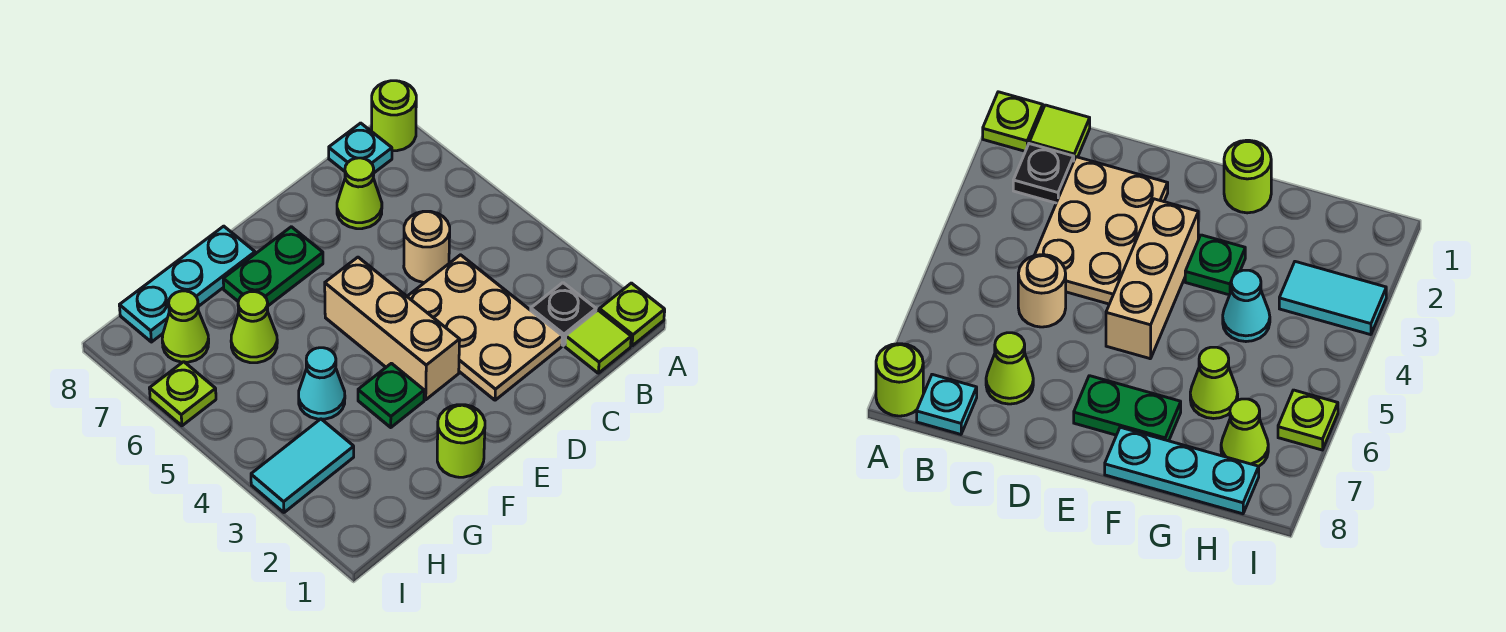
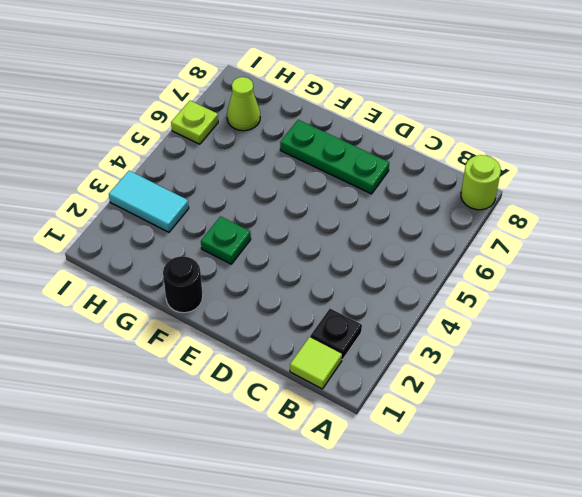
green plate D7:F7 level 1 -> green plate E7:F7 level 1
black round brick F1 level 1 -> lime round brick F1 level 1
none -> lime plate A1 level 1
none -> cyan plate B8 level 1
none -> tan plate C2:D4 level 1

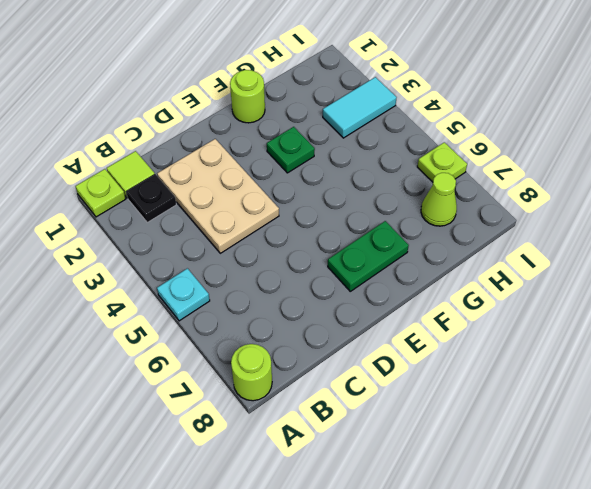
cyan plate A5 level 1 -> cyan plate B8 level 1
none -> tan round brick C5 level 1
none -> lime cone C7 level 1
none -> tan brick E3:E5 level 1

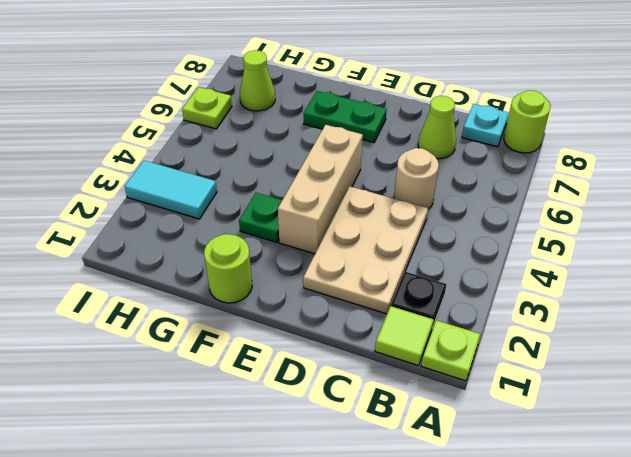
none -> cyan plate F8:H8 level 1
none -> cyan cone G4 level 1
none -> lime cone G6 level 1

